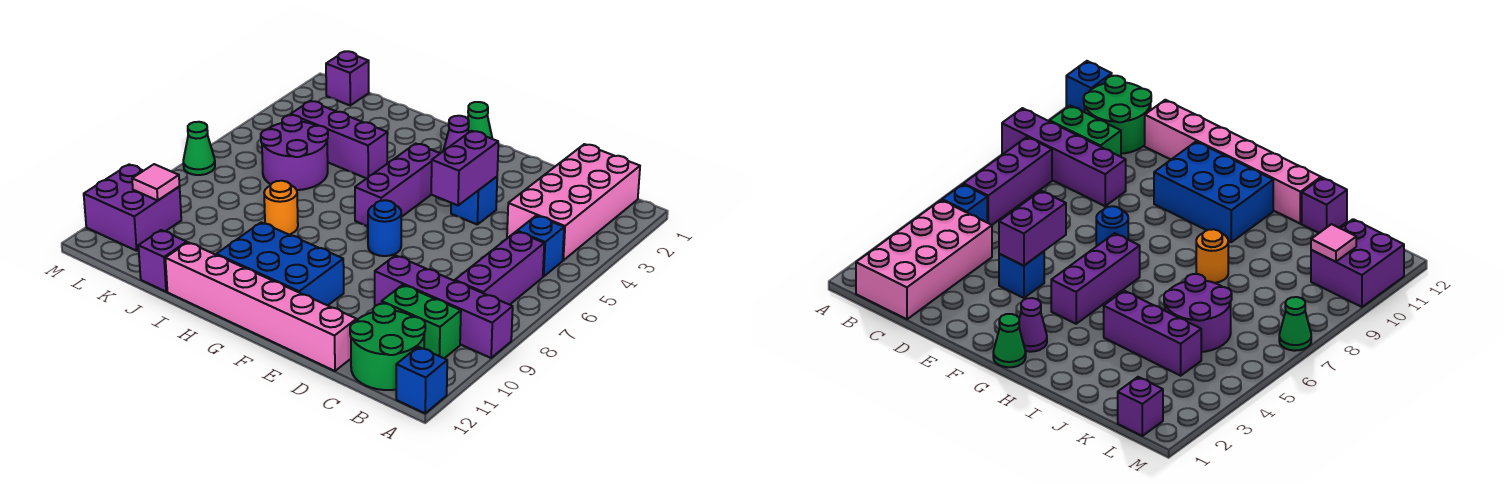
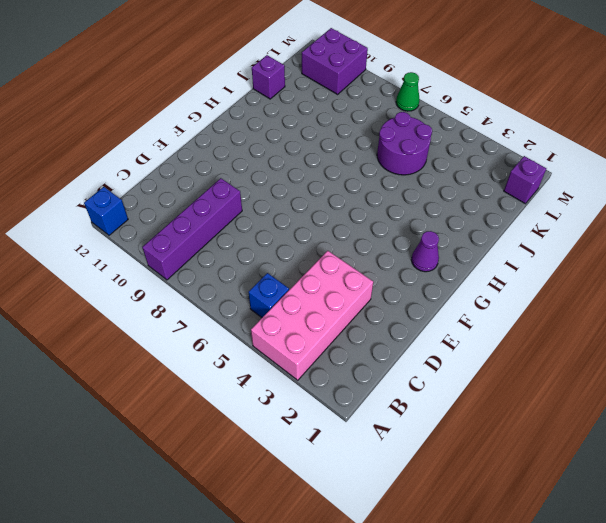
pink brick A3:D4 level 1 -> pink brick B1:C4 level 1
none -> purple brick B6:B8 level 1
none -> green brick B10:C10 level 1
none -> green round brick B11:C12 level 1

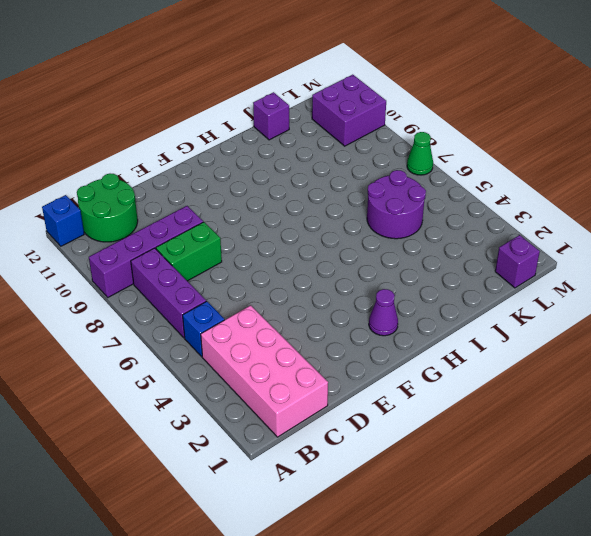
green brick C8:D8 level 1 -> green brick B10:C10 level 1
none -> pink brick D12:I12 level 1
none -> blue brick E4 level 1
none -> blue round brick F7 level 1

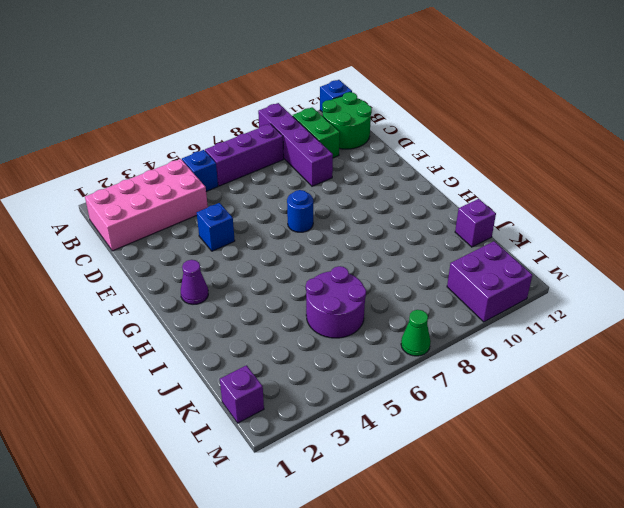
none -> pink brick D12:I12 level 1
none -> blue brick F10:H11 level 1
none -> green cone G1 level 1

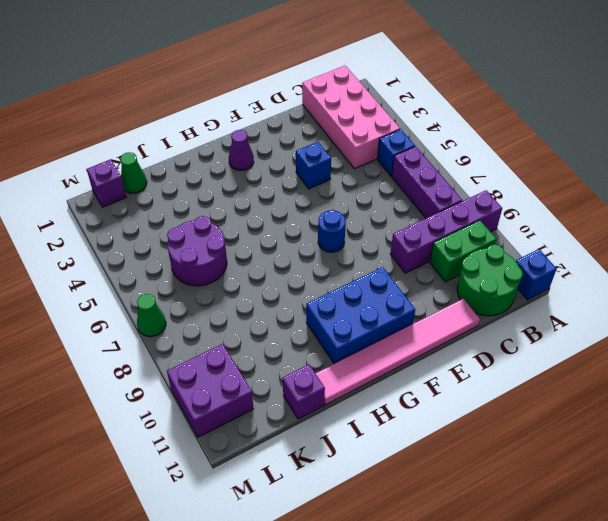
pink tile D12:I12 level 1 -> pink brick D12:I12 level 1
green cone K1 level 1 -> green cone G1 level 1
none -> purple brick G4:G6 level 1
none -> purple brick I4:K4 level 1
none -> orange round brick I8 level 1

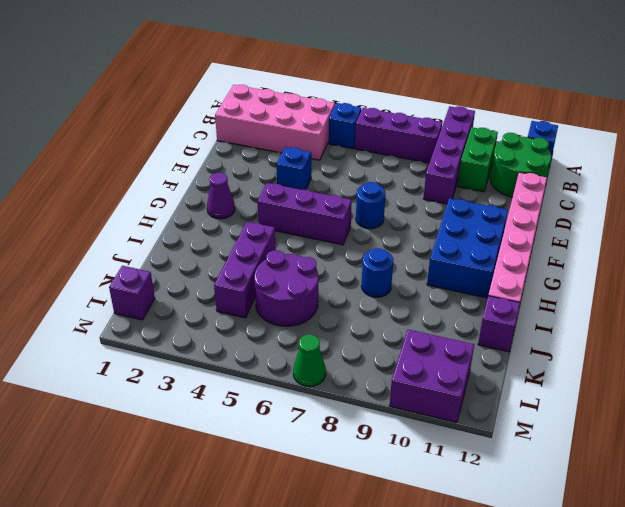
blue round brick I8 level 1 -> orange round brick I8 level 1
none -> green cone G1 level 1
none -> purple brick E4:E5 level 2
none -> pink tile L10 level 2

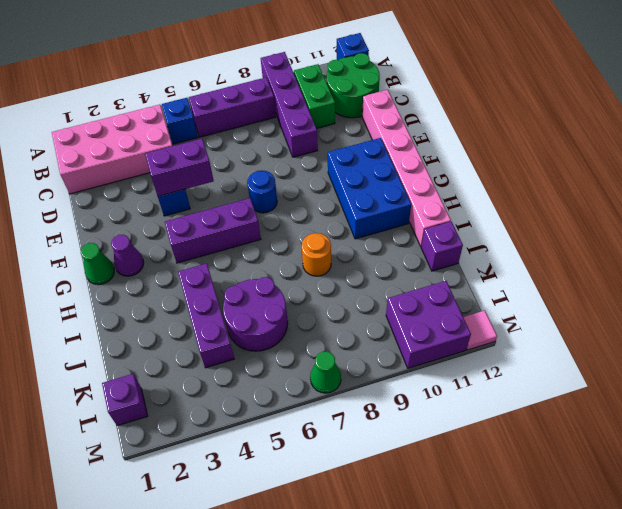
pink tile M12 level 1 -> pink tile L10 level 2

